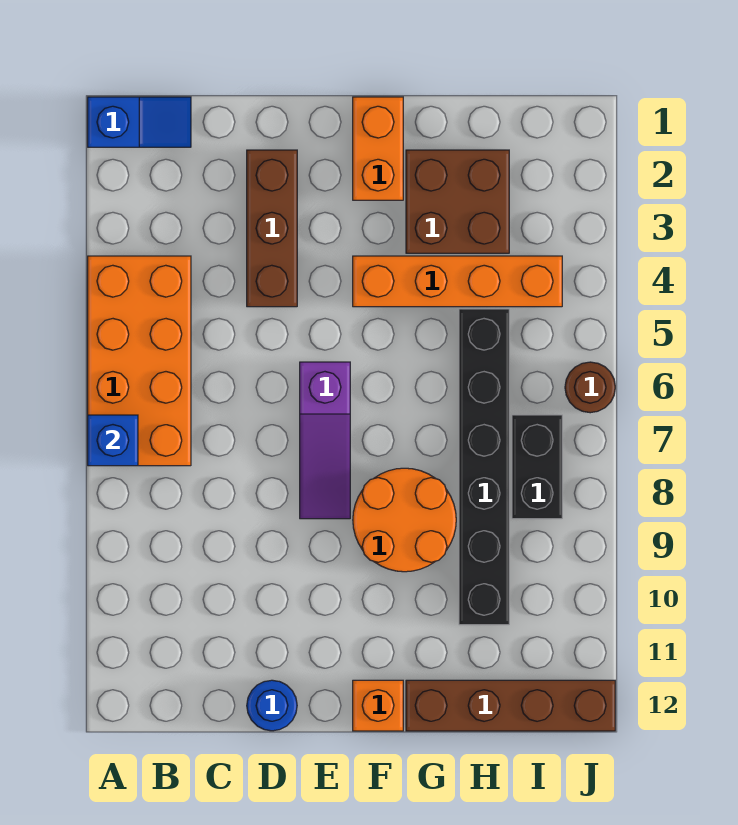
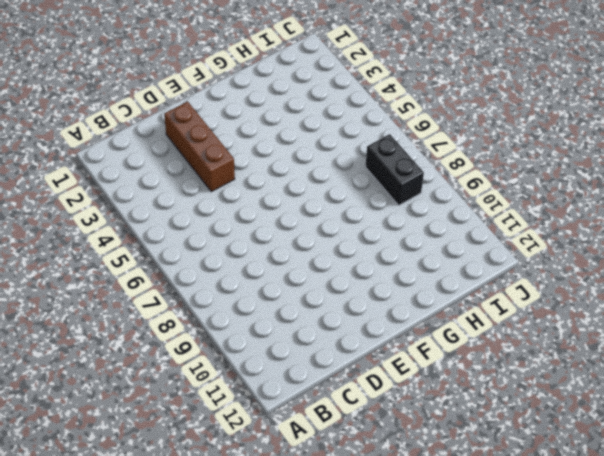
none -> blue slope A1:B1 level 1 top A
none -> orange brick A4:B7 level 1
none -> blue round brick D12 level 1

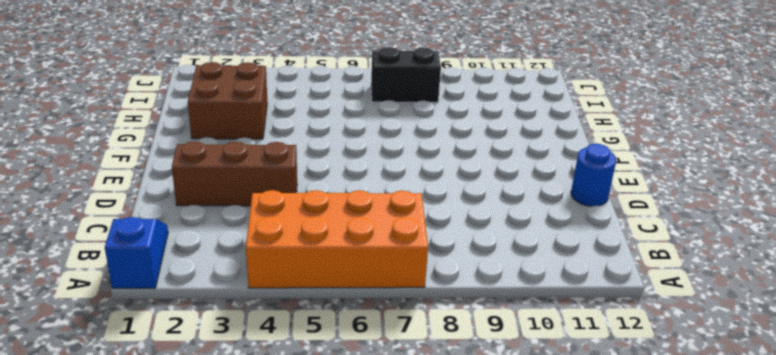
none -> purple slope E6:E8 level 1 top 6
none -> orange brick F1:F2 level 1
none -> orange brick F4:I4 level 1

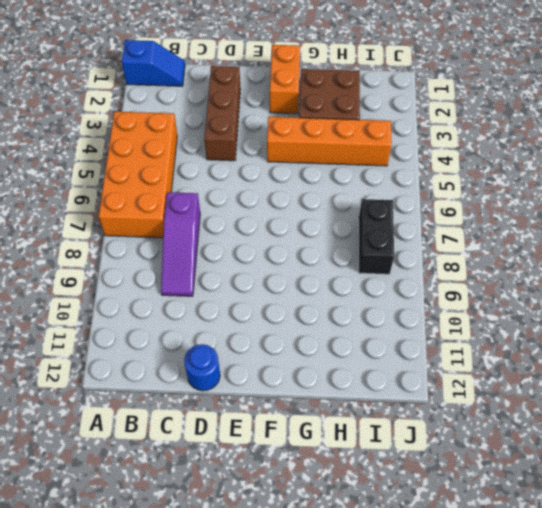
purple slope C7:C9 level 1 top 7 -> purple slope E6:E8 level 1 top 6
none -> orange round brick F8:G9 level 1
none -> orange brick F12 level 1
none -> brown brick G12:J12 level 1

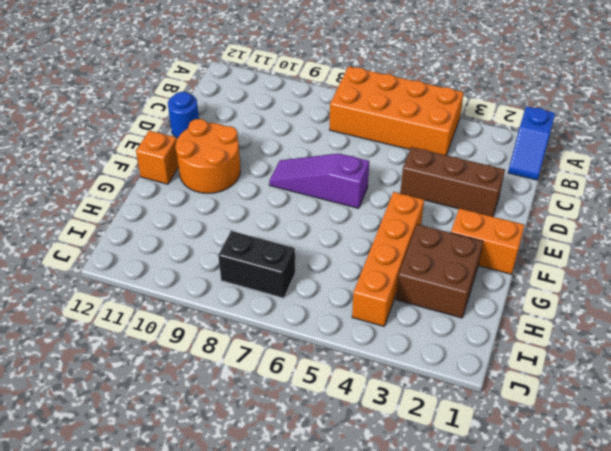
orange round brick E10:F11 level 1 -> orange round brick F8:G9 level 1
none -> brown brick G12:J12 level 1
none -> black brick H5:H10 level 1
none -> brown round brick J6 level 1

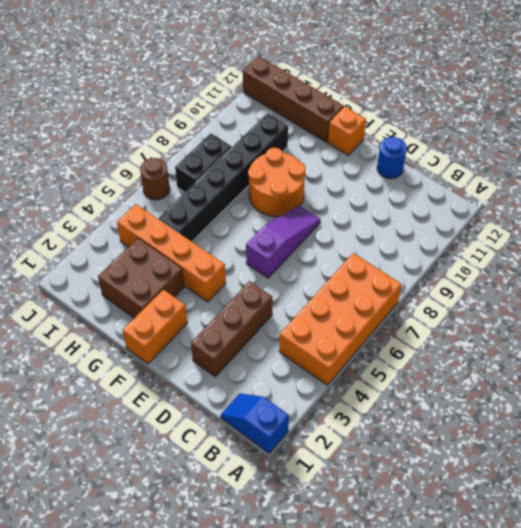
none -> blue brick A7 level 2

